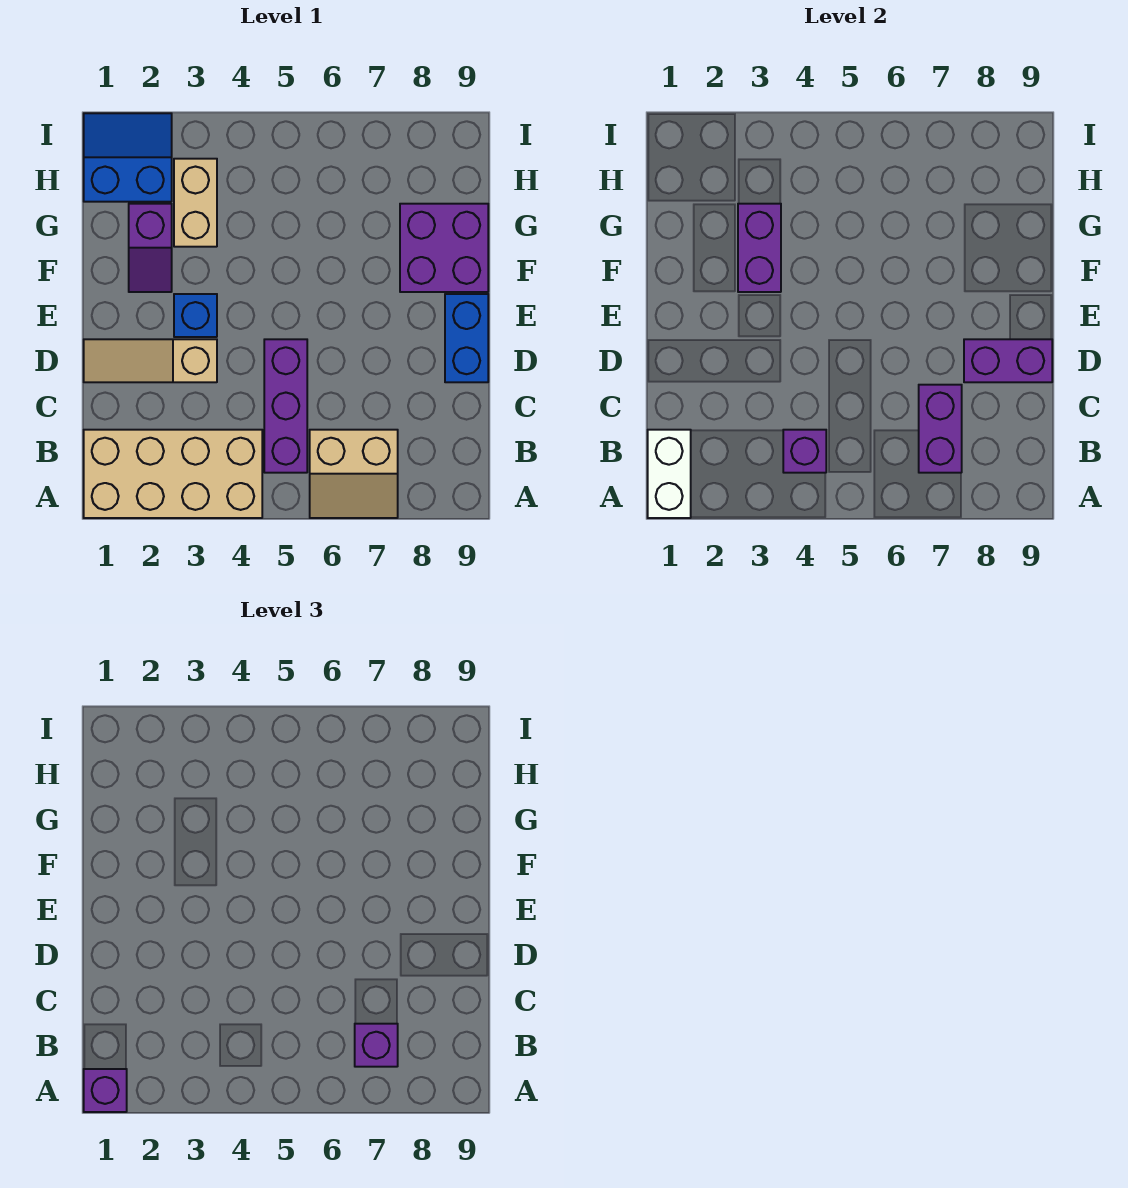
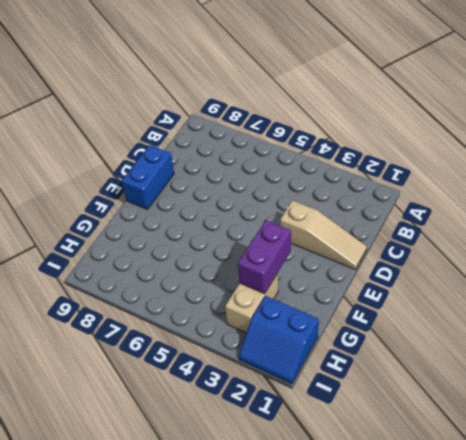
none -> tan brick A1:B4 level 1
none -> tan slope A6:B7 level 1 top B
none -> purple brick B5:D5 level 1

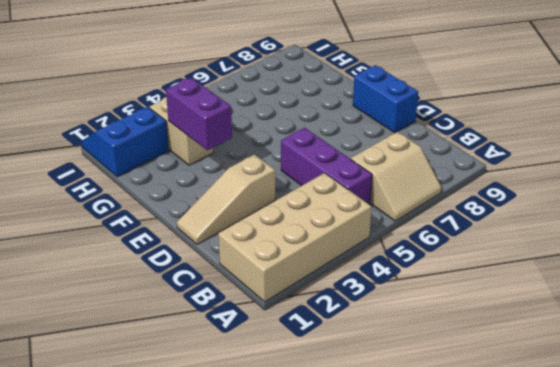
none -> blue brick E3 level 1
none -> purple slope F2:G2 level 1 top G
none -> purple brick F8:G9 level 1

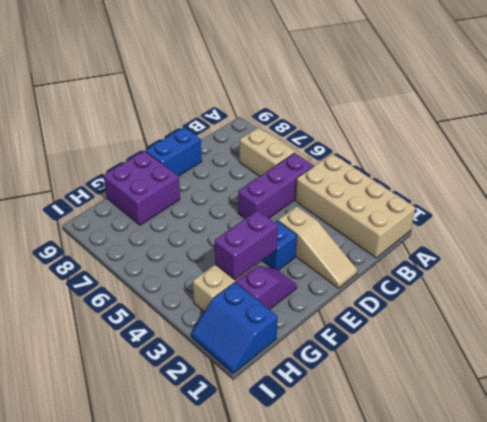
none -> white brick A1:B1 level 2
none -> purple brick B4 level 2
none -> purple brick B7:C7 level 2

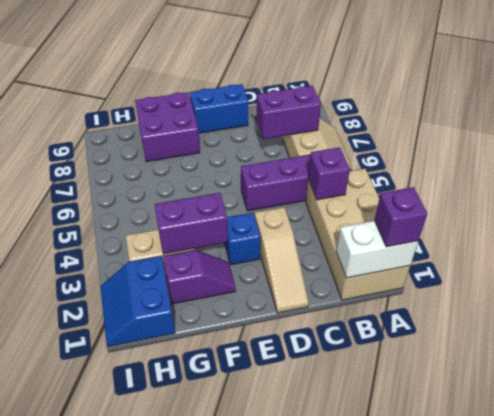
none -> purple brick D8:D9 level 2
none -> purple brick B7 level 3

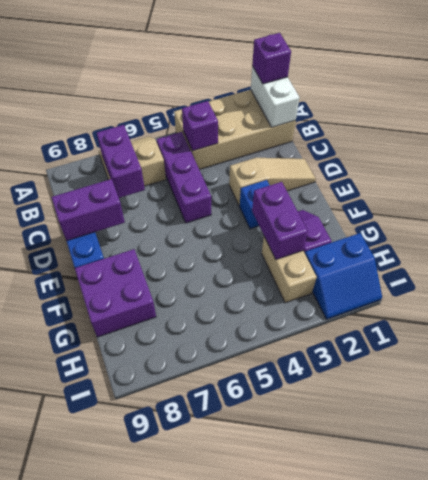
none -> purple brick B7 level 3

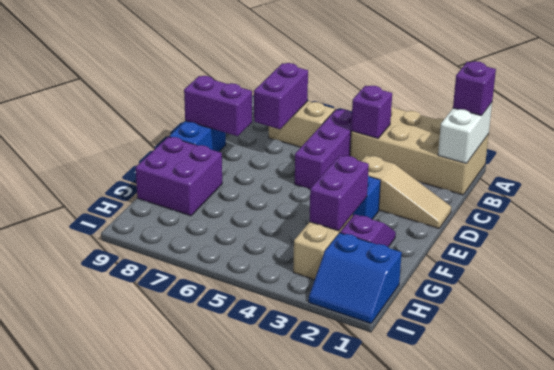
none -> purple brick B7 level 3

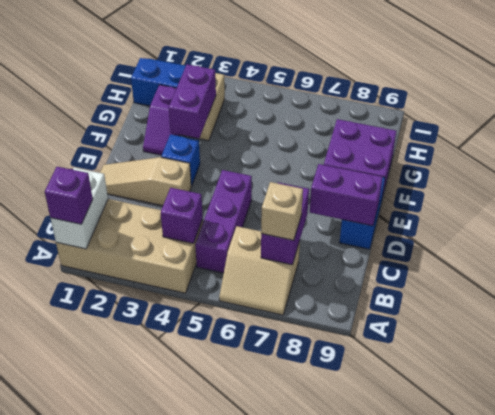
tan brick B7 level 3 -> purple brick B7 level 3

